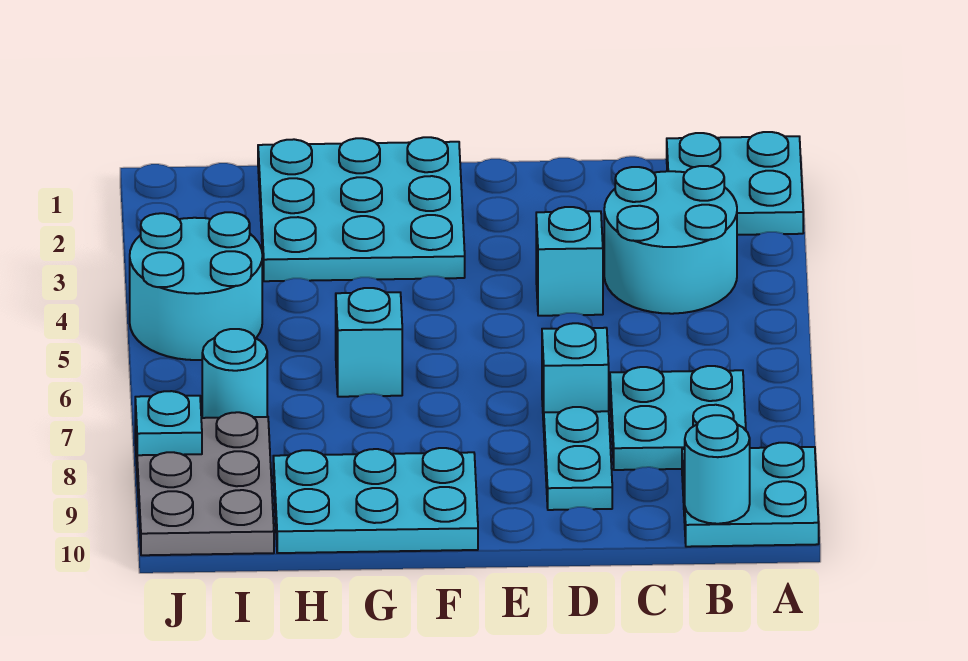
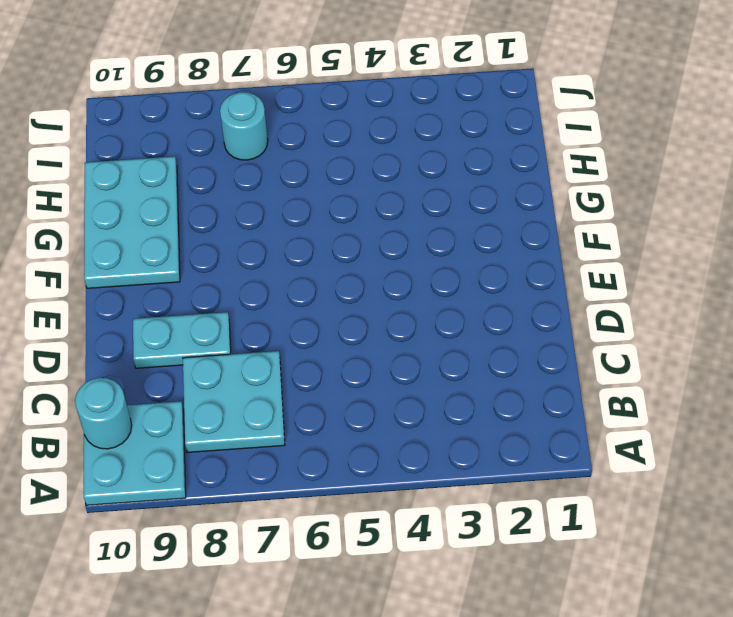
none -> cyan plate A1:B2 level 1
none -> cyan round brick B3:C4 level 1
none -> cyan brick D4 level 1

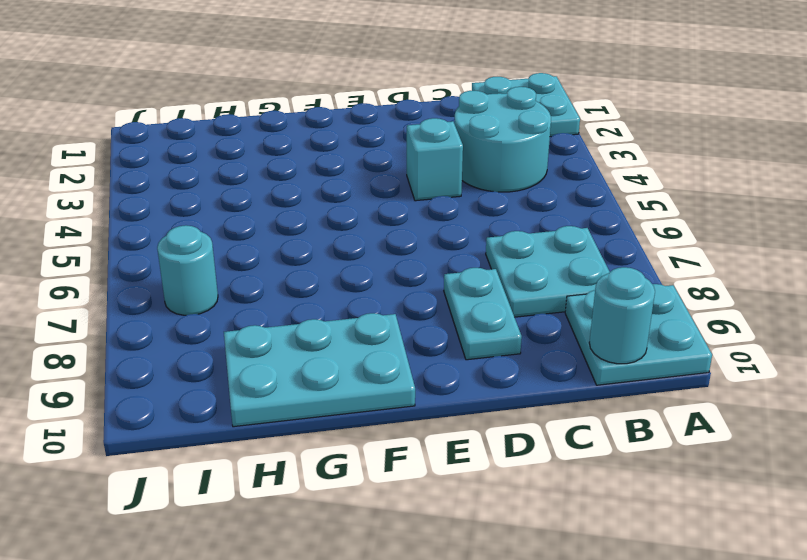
none -> cyan brick D7 level 1
none -> cyan plate F1:H3 level 1
none -> cyan brick G6 level 1

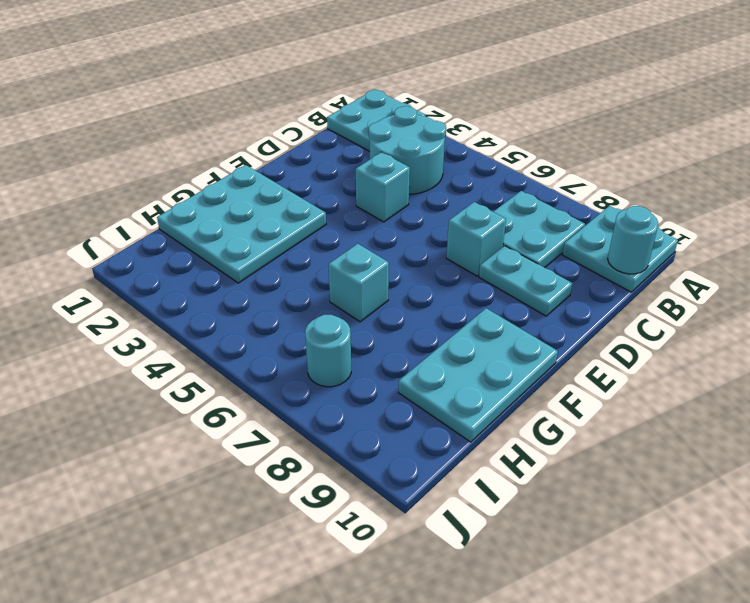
none -> cyan round brick I4:J5 level 1
none -> grey plate I8:J10 level 1
none -> cyan plate J8 level 2

